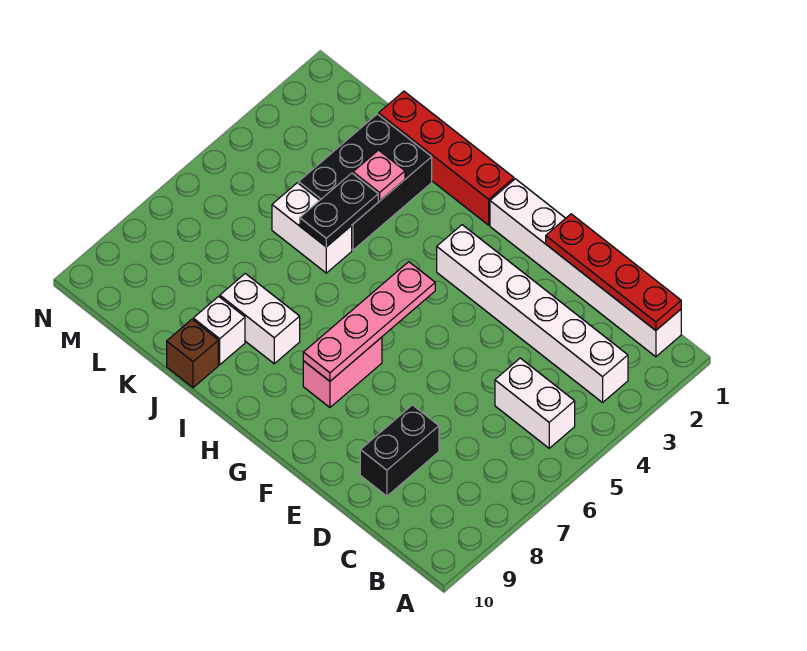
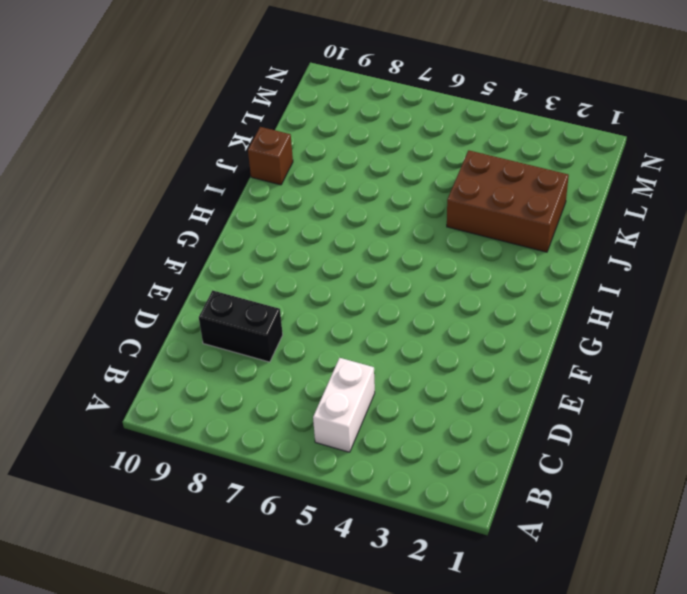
brown brick J2:K4 level 1 -> black brick J2:K4 level 1
none -> white brick B1:G1 level 1
none -> white brick B3:G3 level 1
none -> pink brick G7:G8 level 1

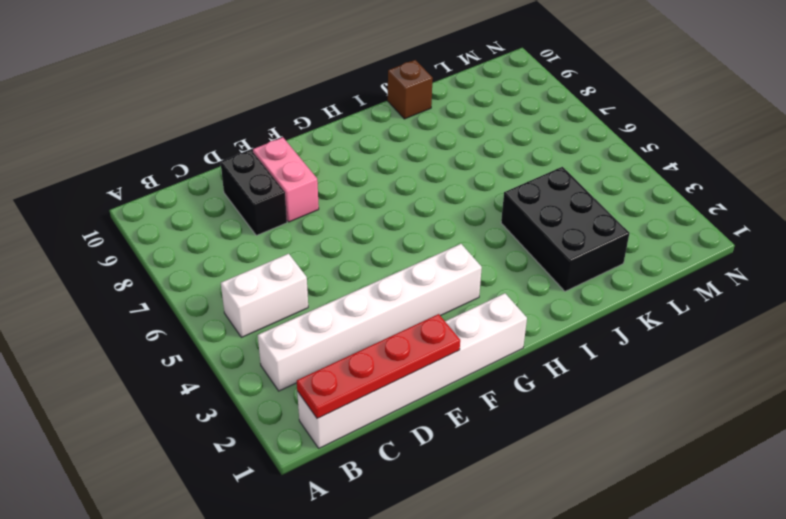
pink brick E8:E9 level 1 -> pink brick G7:G8 level 1
none -> red brick H1:K1 level 1
none -> white brick I8:J8 level 1
none -> white brick J5:K5 level 1

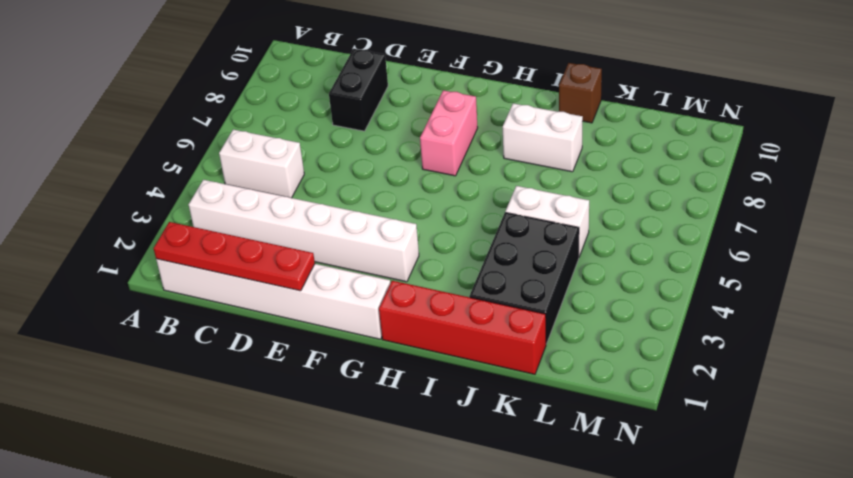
none -> white brick J9 level 1
none -> pink plate G5:G8 level 2
none -> pink plate J3 level 2

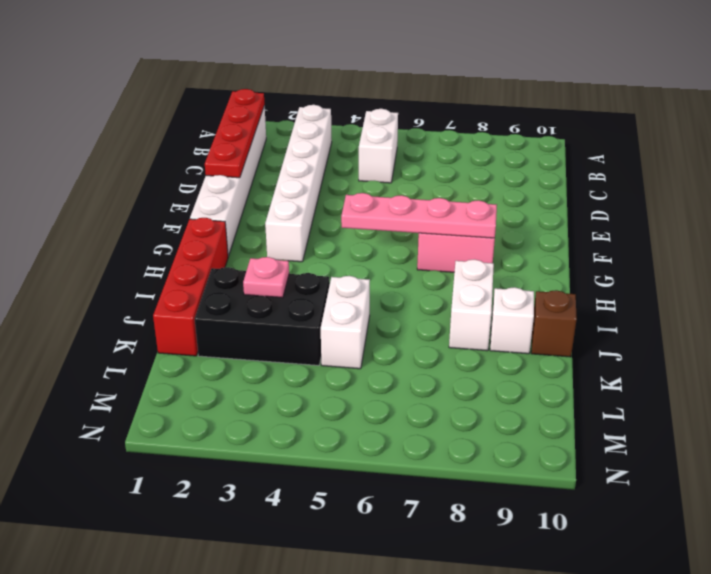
none -> black brick D8:D9 level 1
none -> black plate J4:J5 level 2

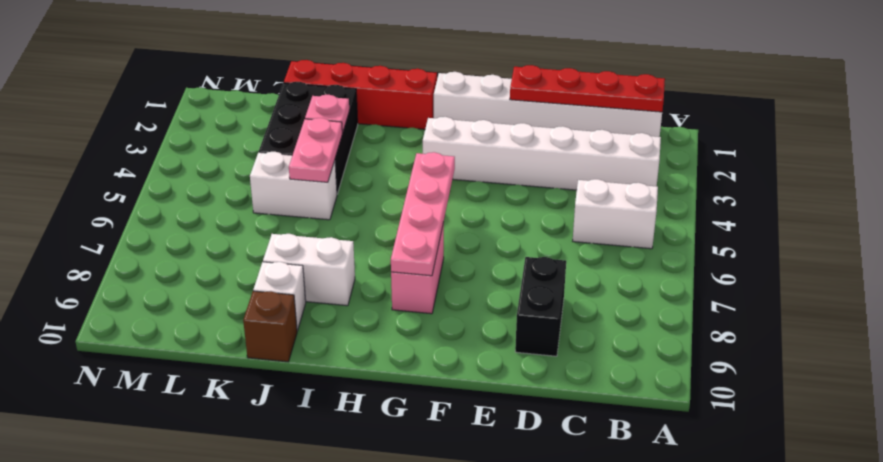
pink plate J4:J5 level 2 -> black plate J4:J5 level 2

